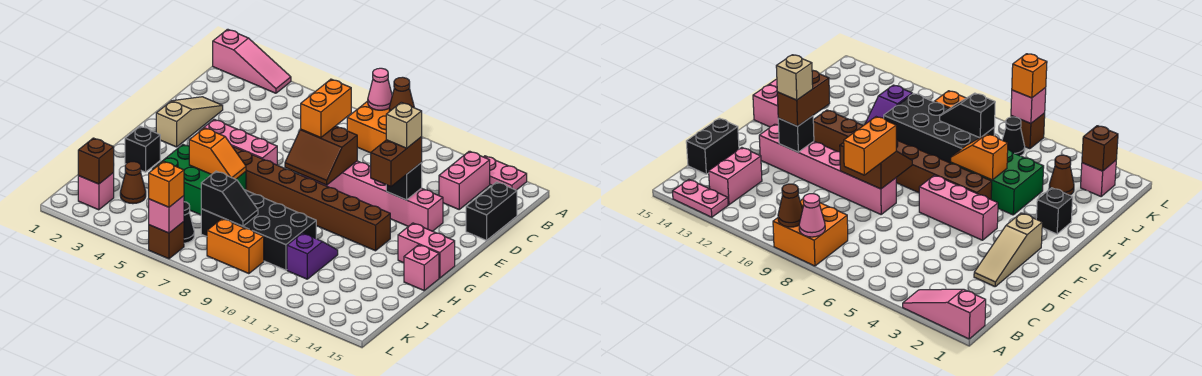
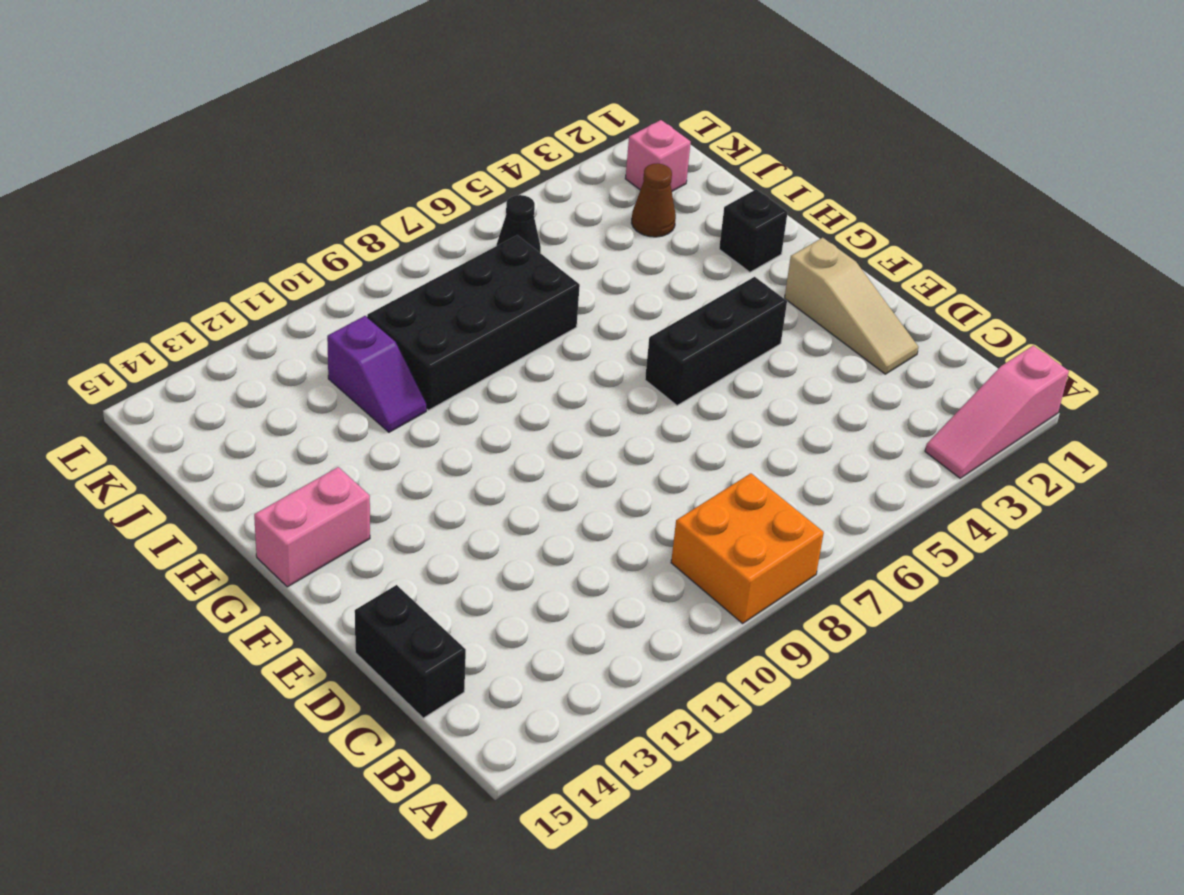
black brick F4:F6 level 1 -> pink brick F4:F6 level 1
none -> pink plate A13:A14 level 1
none -> pink brick B13:C13 level 1
none -> pink brick E8:E13 level 1
none -> brown brick G5:G12 level 1

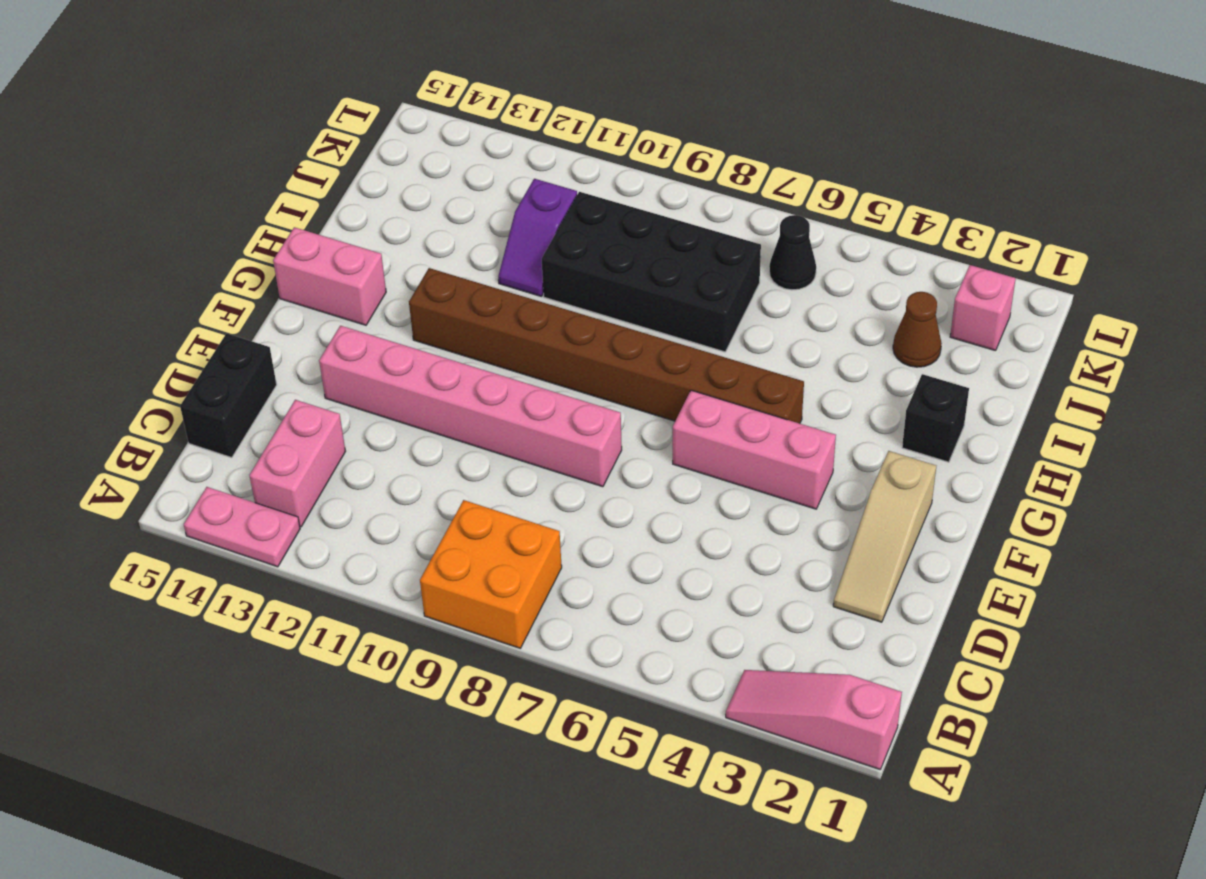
none -> green brick H4:I6 level 1
none -> pink brick H15 level 1
none -> orange brick K8:K9 level 1
none -> brown brick L6 level 1

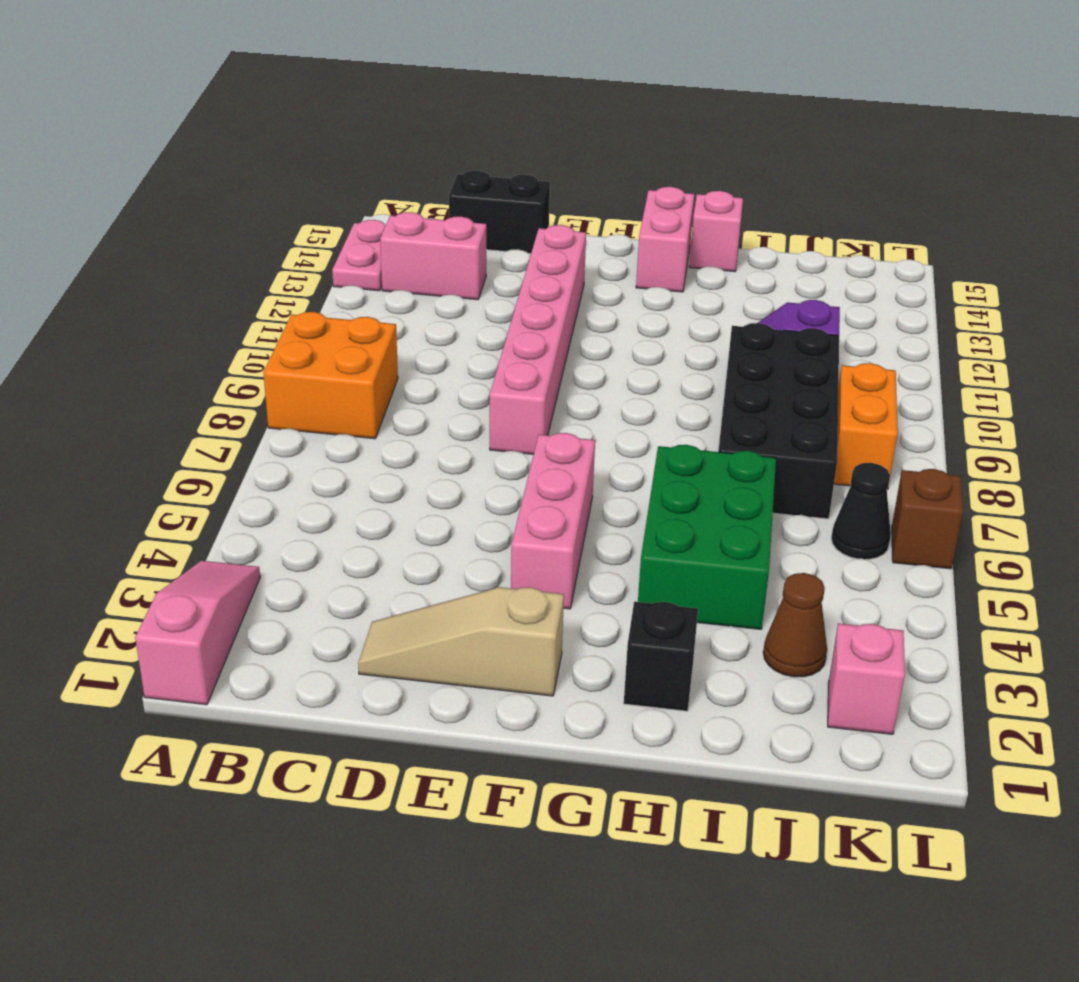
none -> brown brick G5:G12 level 1
none -> pink cone A8 level 2
none -> brown cone A9 level 2
none -> brown slope E8:F9 level 2 top E

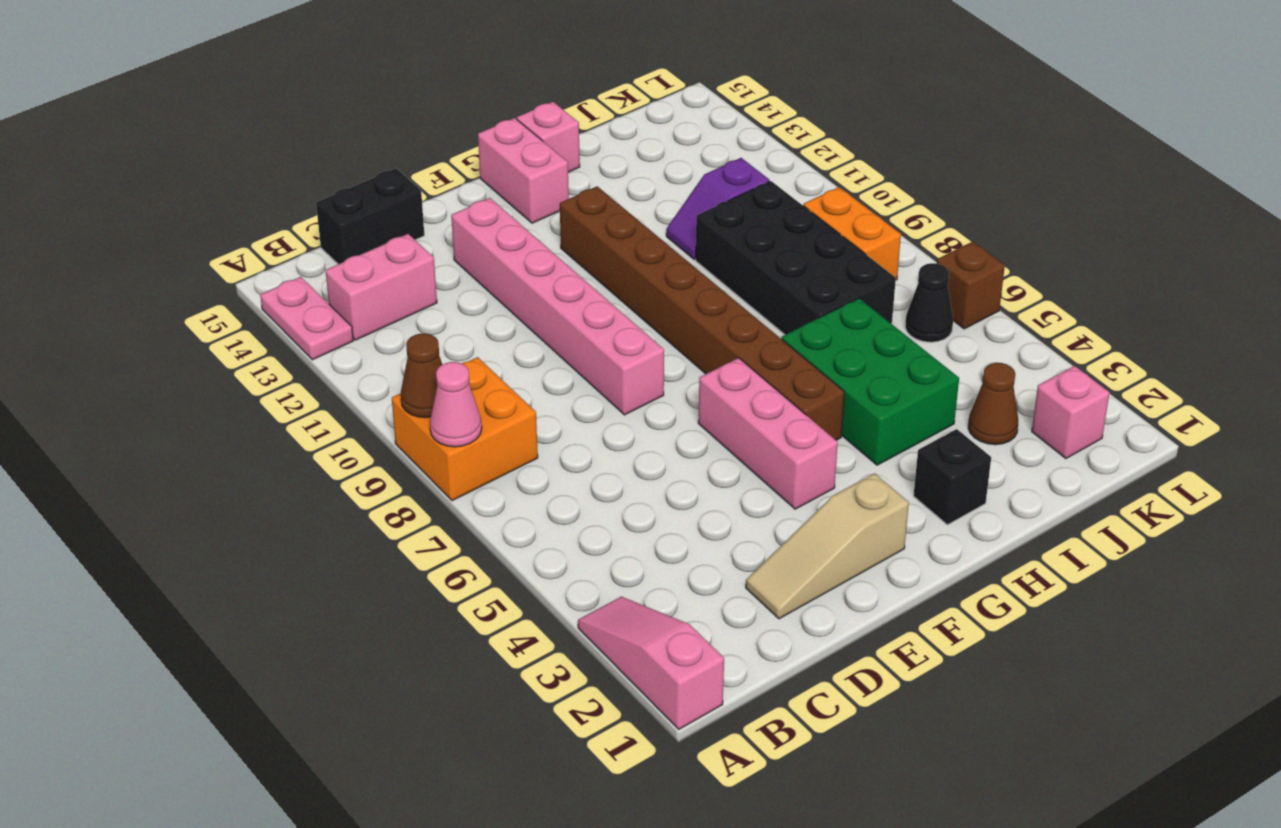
none -> brown slope E8:F9 level 2 top E
none -> black brick E12 level 2
none -> orange slope H5:H6 level 2 top 5
none -> black slope J7:J8 level 2 top 7

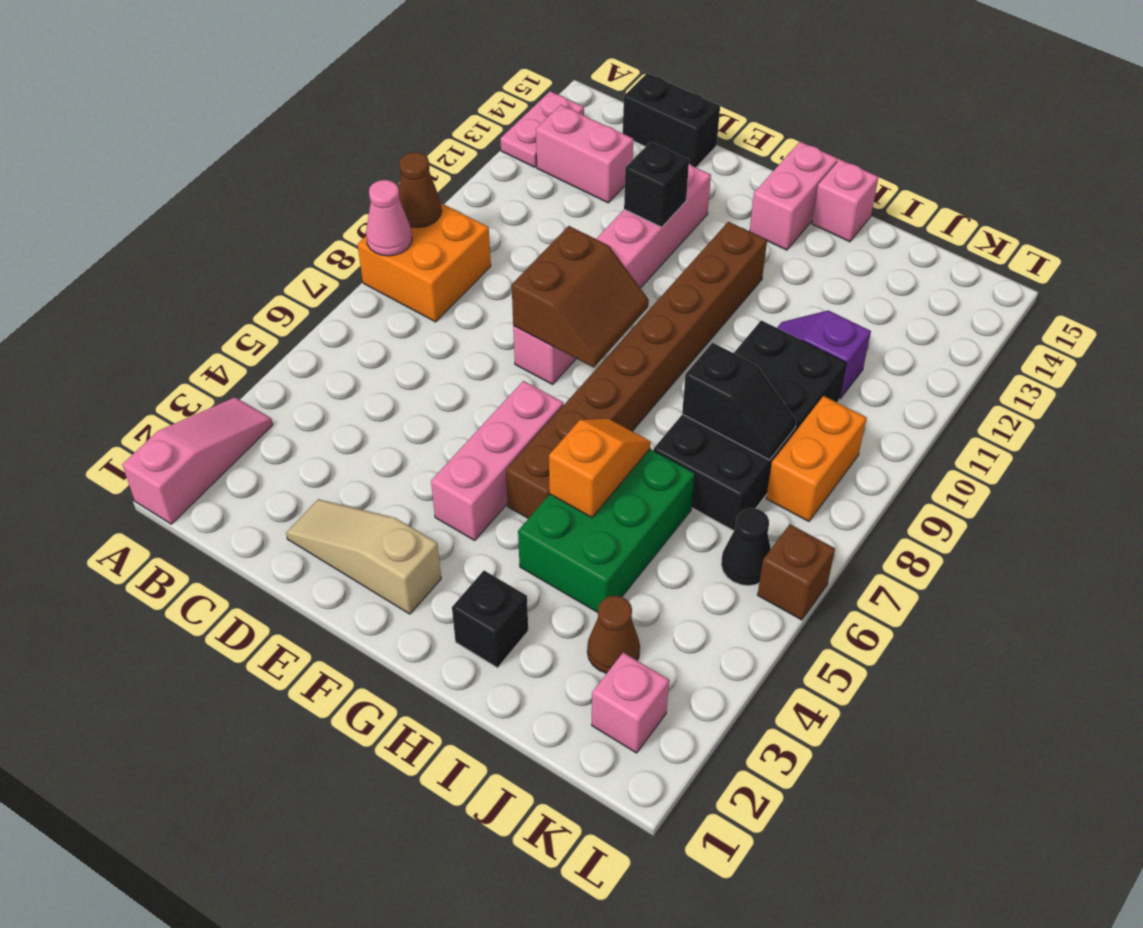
black slope I8:J8 level 2 top I -> black slope J7:J8 level 2 top 7
none -> brown brick K2 level 2
none -> pink brick L6 level 2
none -> orange brick D8:E8 level 3
none -> brown brick E12:F12 level 3

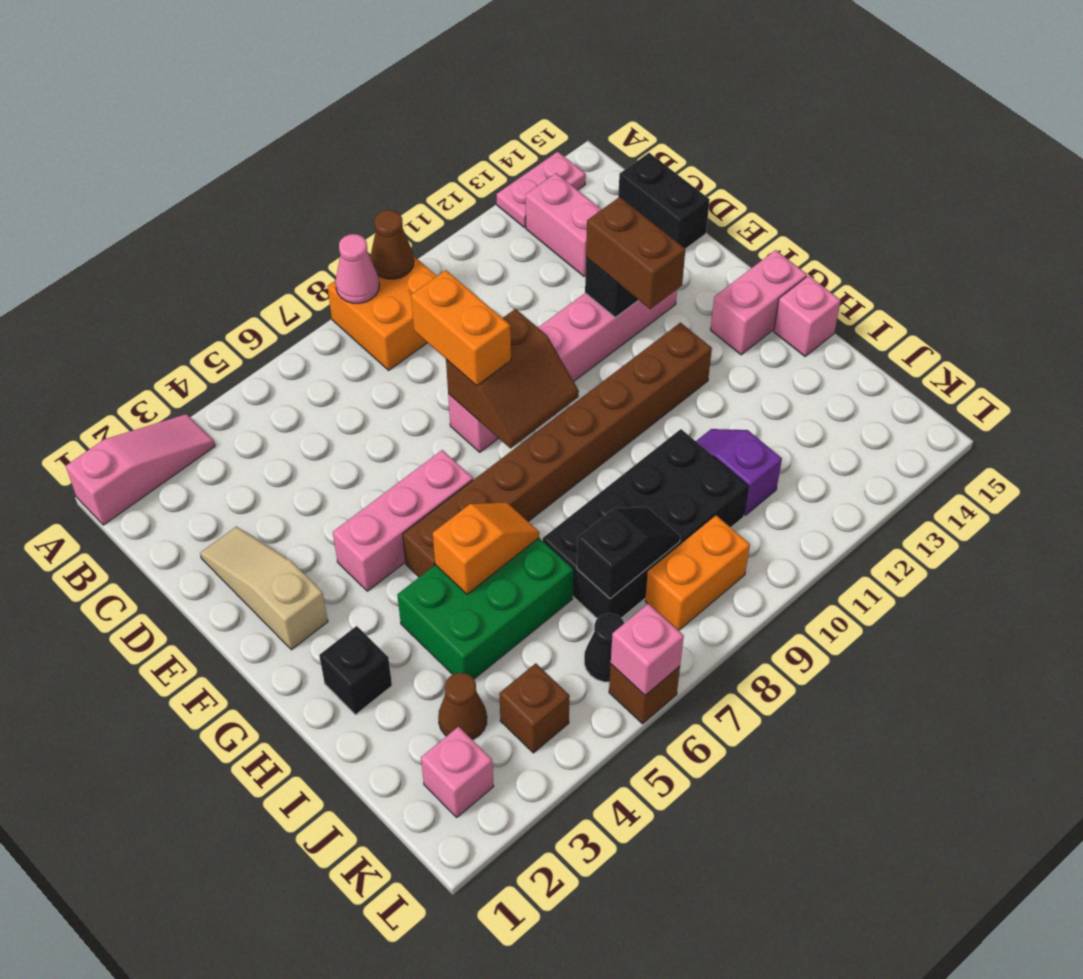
brown brick K4 level 1 -> brown brick K2 level 2
none -> orange brick L6 level 3
none -> tan brick E12 level 4

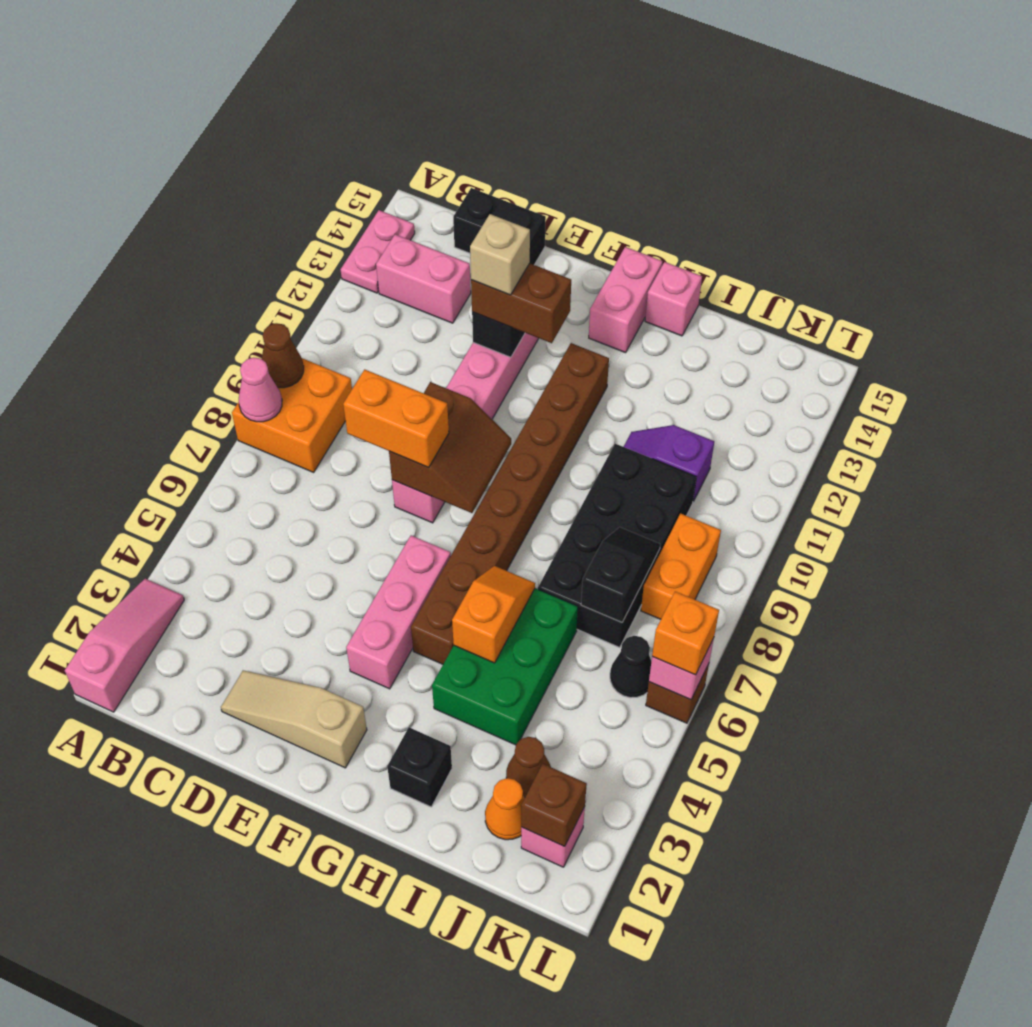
orange cone J2 level 1 -> none

